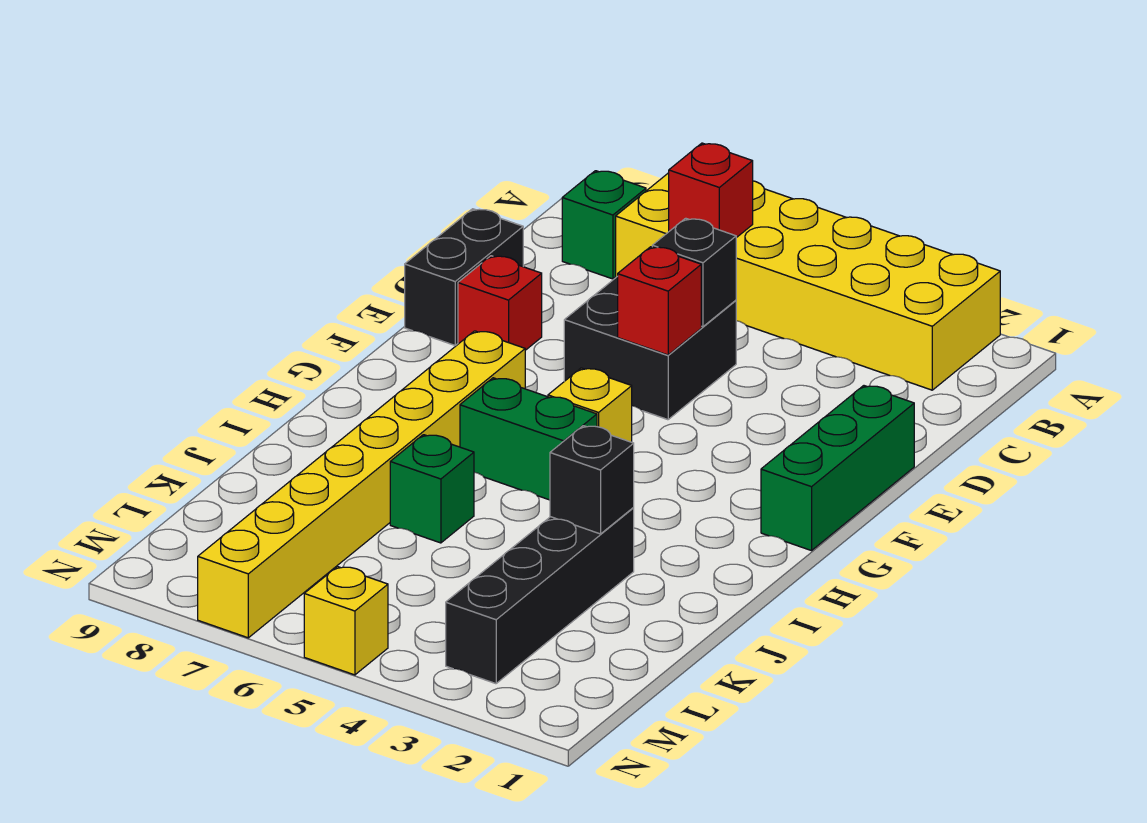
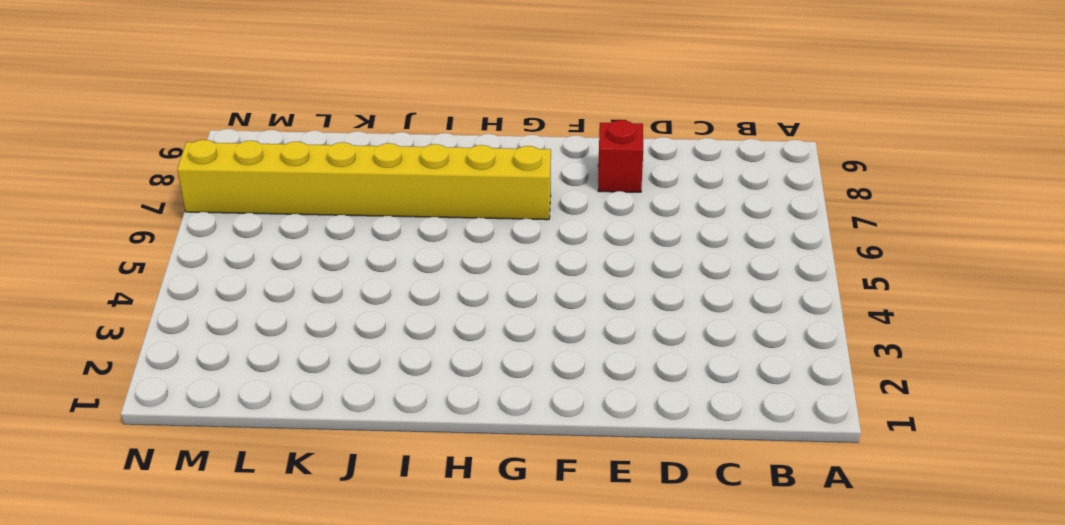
none -> yellow brick A2:B7 level 1
none -> green brick B8 level 1
none -> black brick D5:E6 level 1

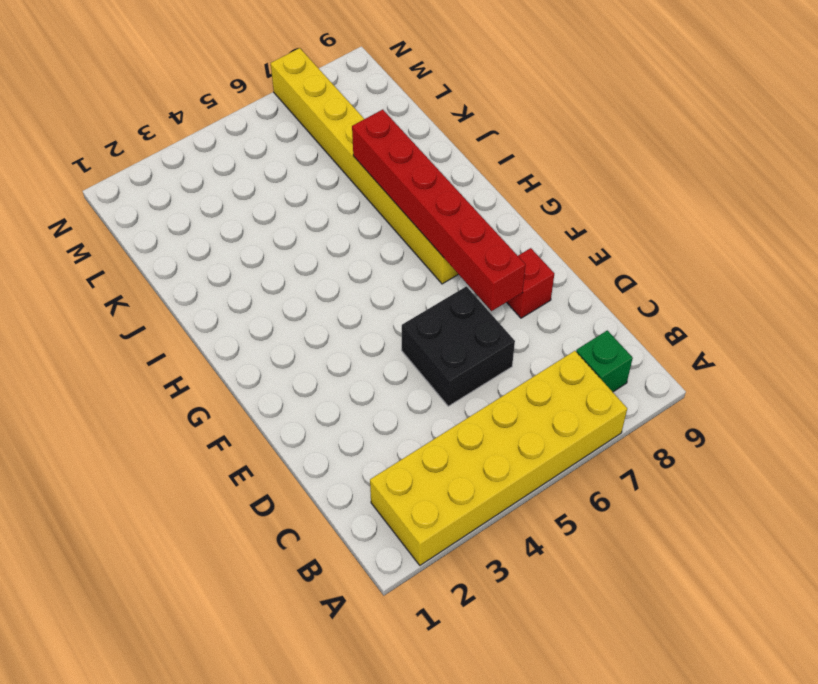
red brick E7:J7 level 2 -> none
none -> black brick D9:E9 level 1
none -> green brick E1:G1 level 1
none -> yellow brick G5 level 1

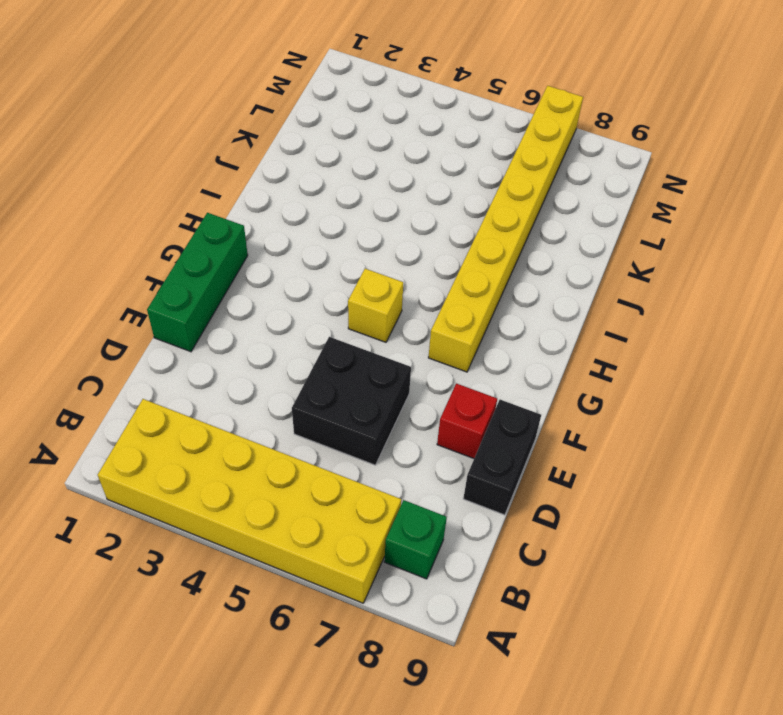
none -> green brick H5:H6 level 1
none -> black brick J3:M3 level 1
none -> green brick J6 level 1

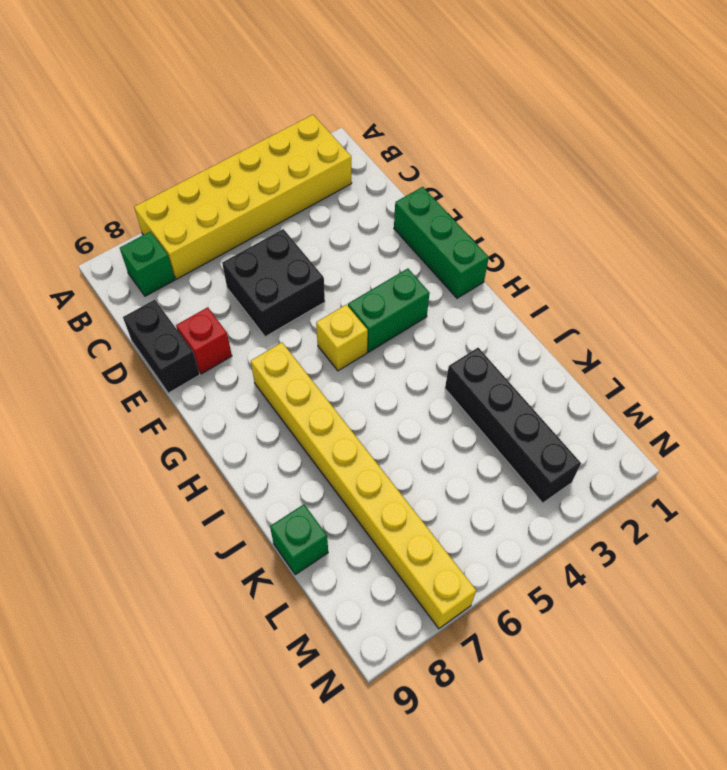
green brick G3:G4 level 1 -> green brick H5:H6 level 1
green brick K9 level 1 -> green brick J6 level 1
none -> yellow brick N5 level 1
none -> red brick B6 level 2
none -> black brick D5 level 2

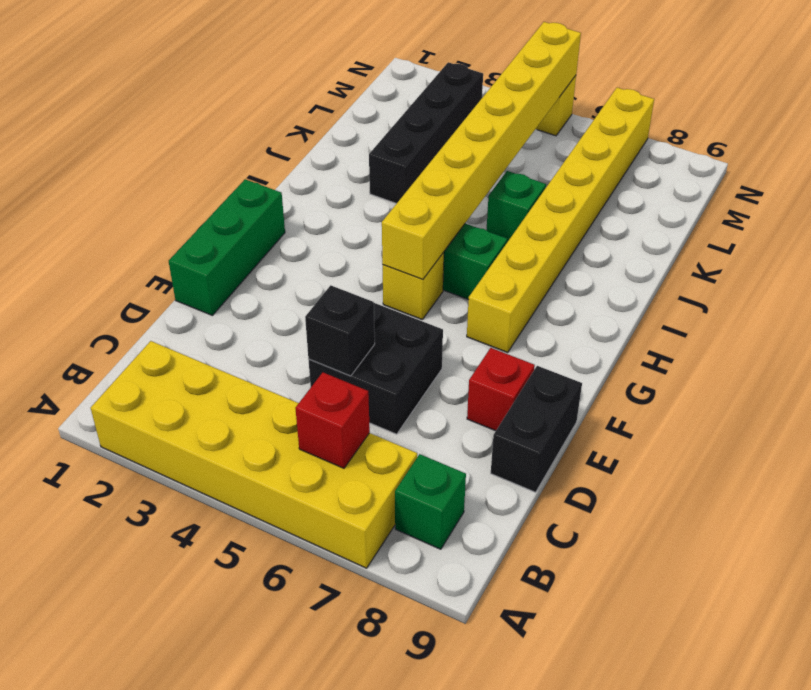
yellow brick G5:N5 level 2 -> none
none -> red brick E5 level 2
none -> black brick J3 level 2

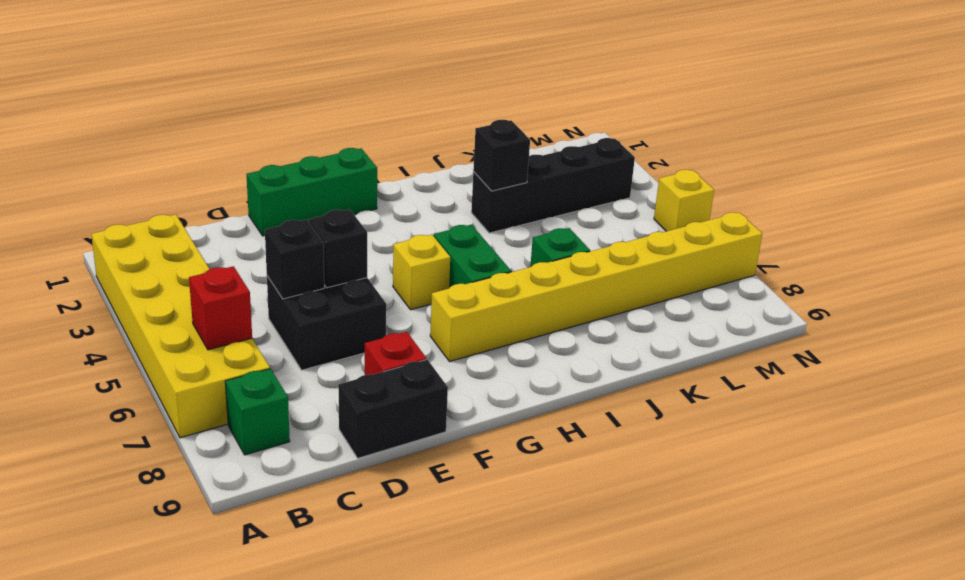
black brick E5 level 2 -> red brick E5 level 2

